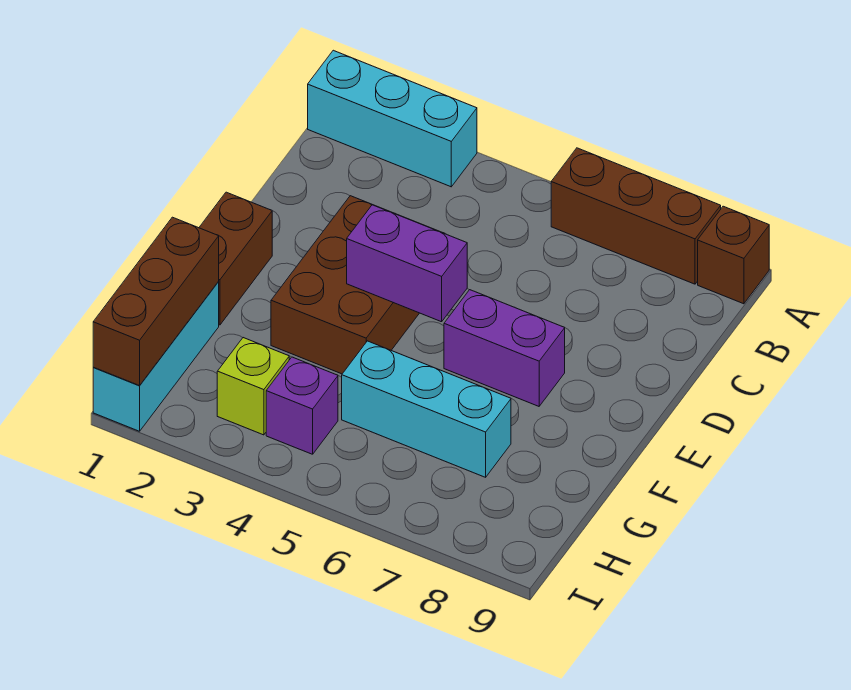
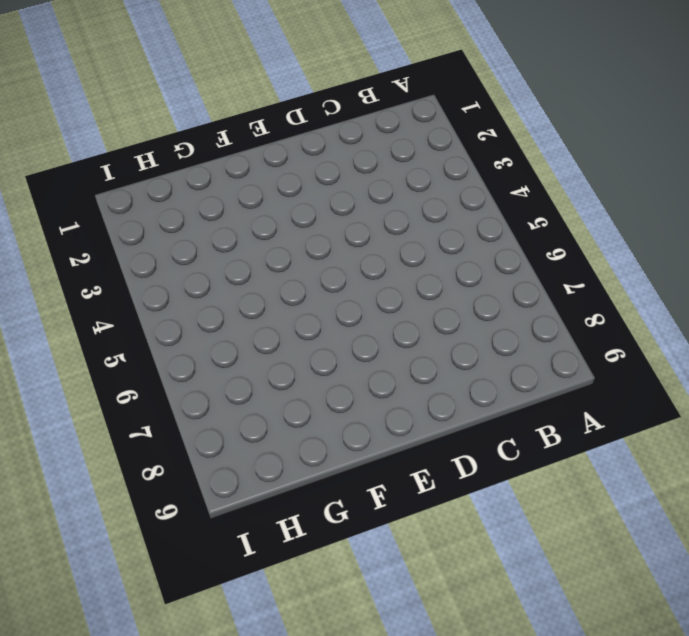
none -> cyan brick A1:A3 level 1
none -> brown brick A6:A8 level 1
none -> brown brick A9 level 1

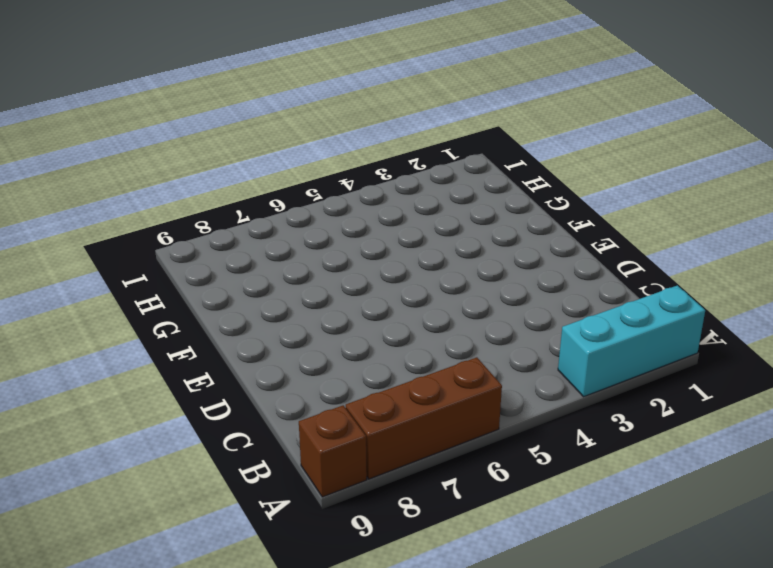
none -> brown brick D3:F4 level 1
none -> brown brick E1:F1 level 1
none -> purple brick E6:E7 level 1

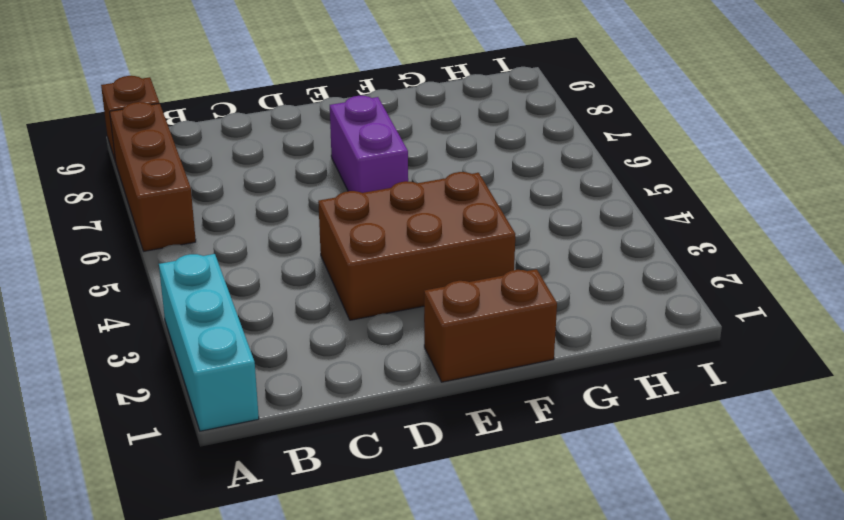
none -> cyan brick G1:I1 level 1
none -> cyan brick G5:G7 level 1
none -> lime brick H3 level 1

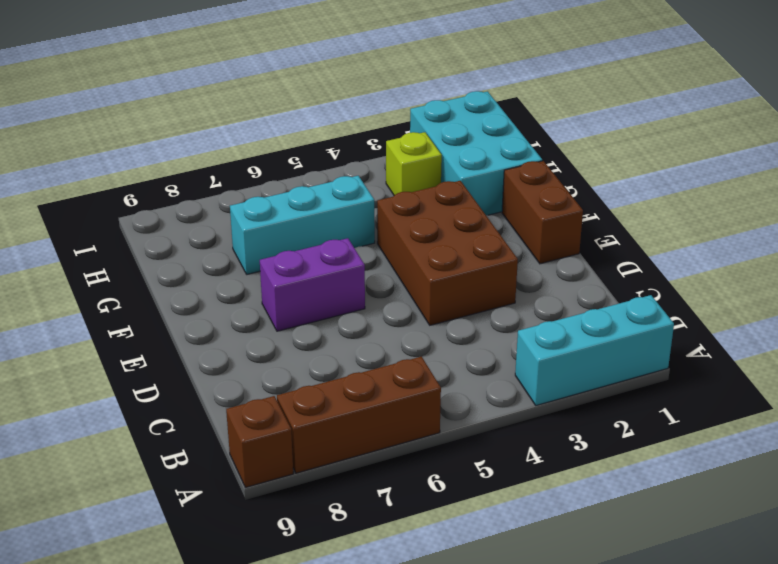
cyan brick G1:I2 level 1 -> cyan brick G1:I1 level 1
none -> purple brick H4 level 1
none -> purple brick E4:E5 level 2
none -> brown brick G1:I1 level 2

